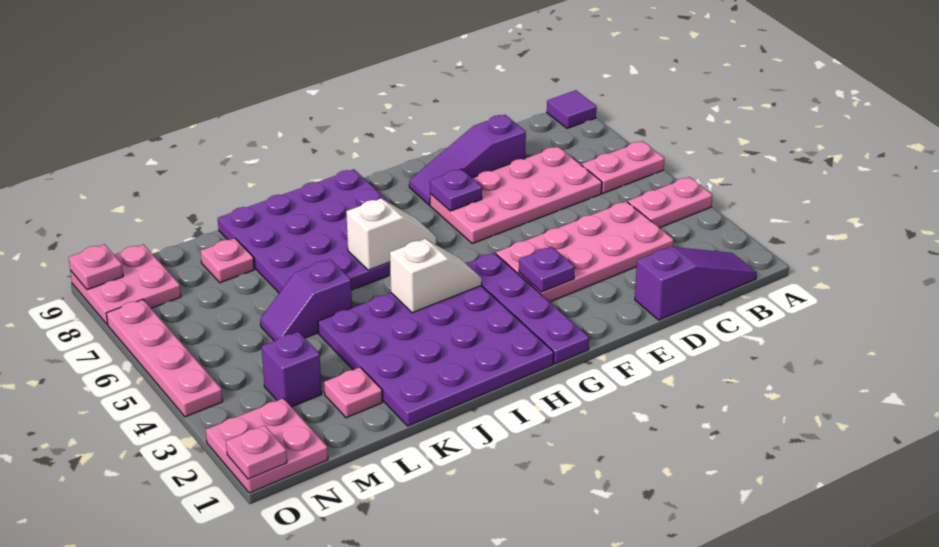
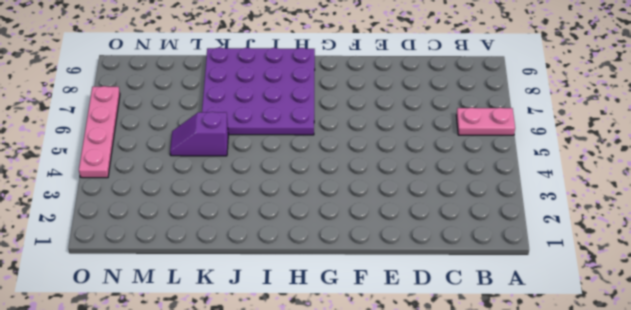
none -> pink plate A4:B4 level 1
none -> purple tile A9 level 1
none -> purple slope B1:D1 level 1 top D

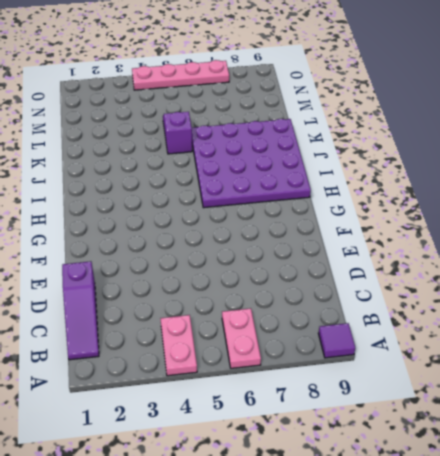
none -> pink plate C3:F4 level 1
none -> pink plate C6:F7 level 1
none -> purple slope D8:F8 level 1 top D

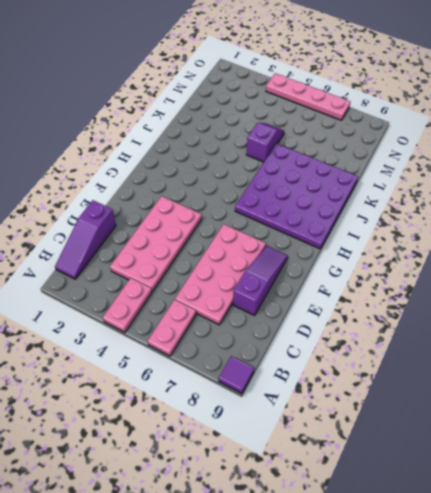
none -> purple plate G1:G4 level 1
none -> purple plate H1:K4 level 1
none -> pink plate L2 level 1

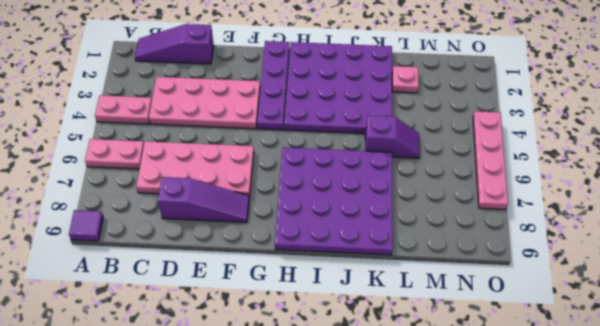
none -> pink plate L8 level 1
none -> purple brick M3 level 1
none -> pink plate N1:O2 level 1

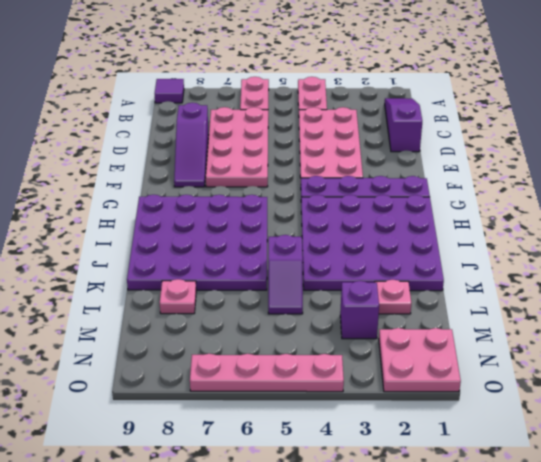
none -> pink plate N8:O9 level 1
none -> purple plate F3 level 2
none -> purple plate F7 level 2

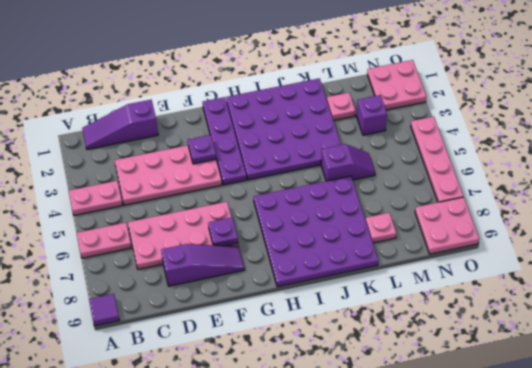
none -> white slope H4:I4 level 2 top I
none -> white slope H6:I6 level 2 top I
none -> pink plate O1 level 2

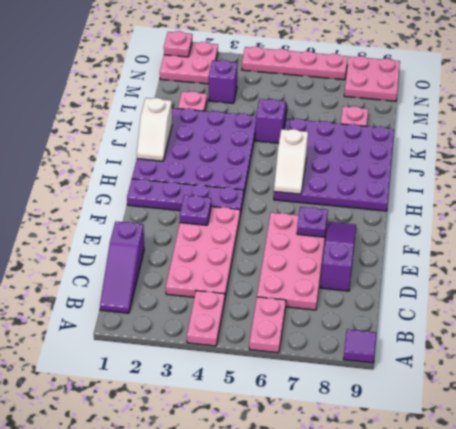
white slope I1:J1 level 2 top J -> white slope H4:I4 level 2 top I
none -> pink plate O9 level 2

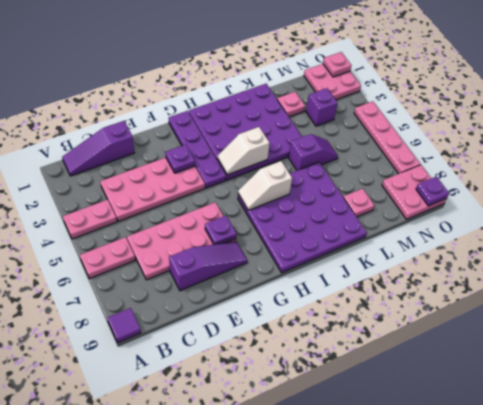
purple plate O9 level 2 -> pink plate O9 level 2

